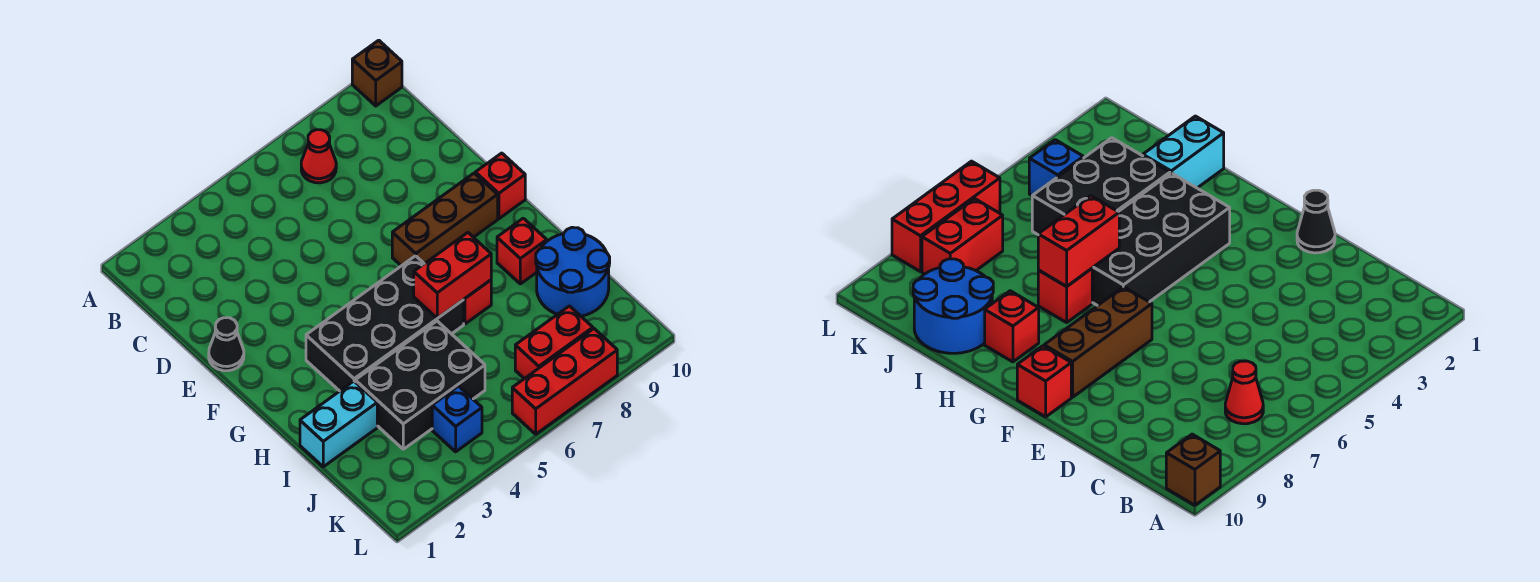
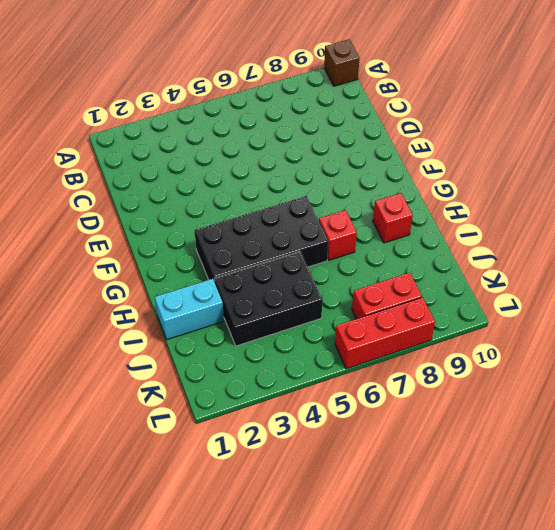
none -> red cone B7 level 1
none -> black cone E1 level 1
none -> brown brick F7:F9 level 1

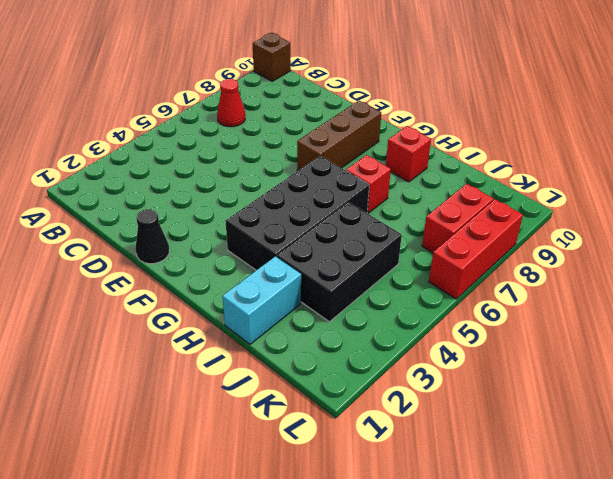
none -> red brick F10 level 1
none -> blue round brick I9:J10 level 1
none -> blue brick K4 level 1

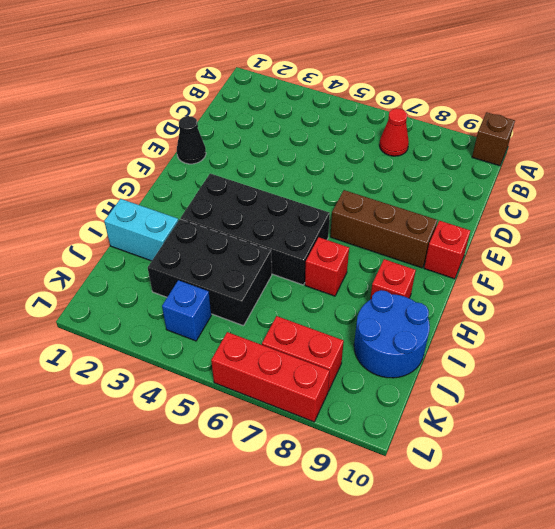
none -> red brick H6:H7 level 2

